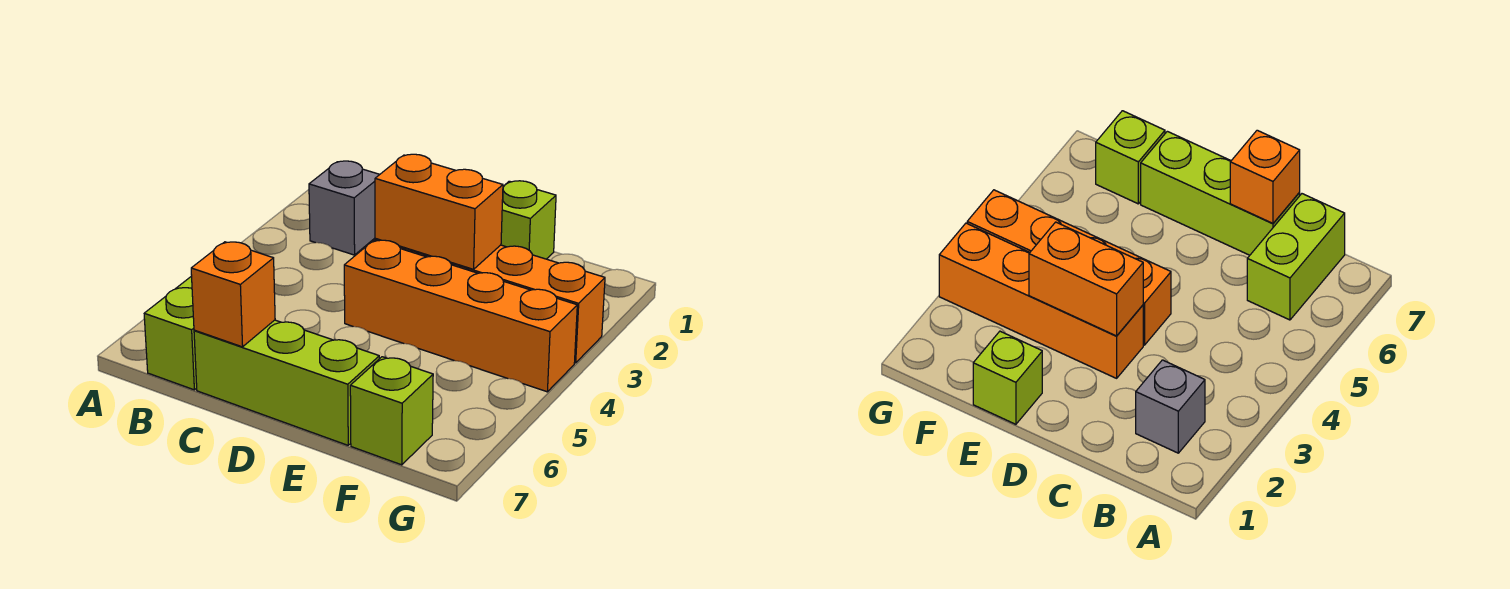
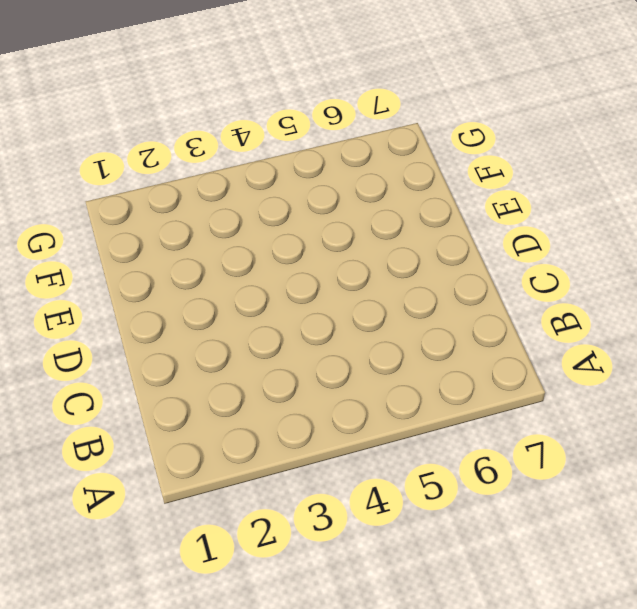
none -> grey brick B2 level 1
none -> lime brick B6:B7 level 1

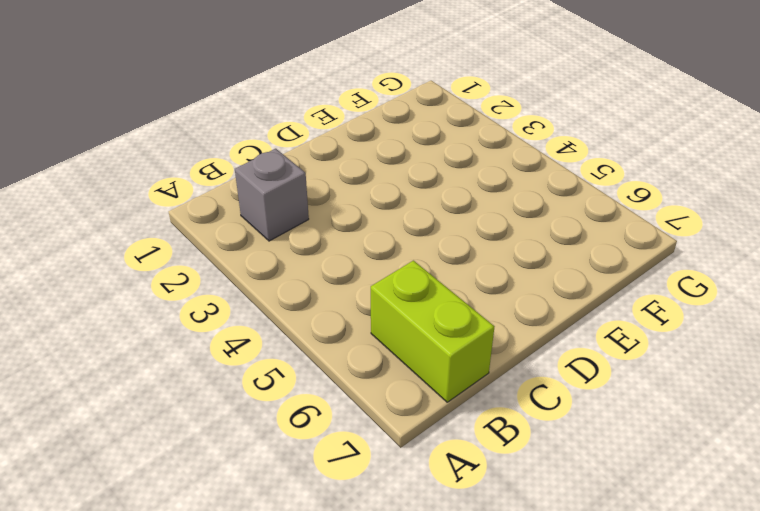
none -> lime brick C7:E7 level 1
none -> orange brick D3:G3 level 1

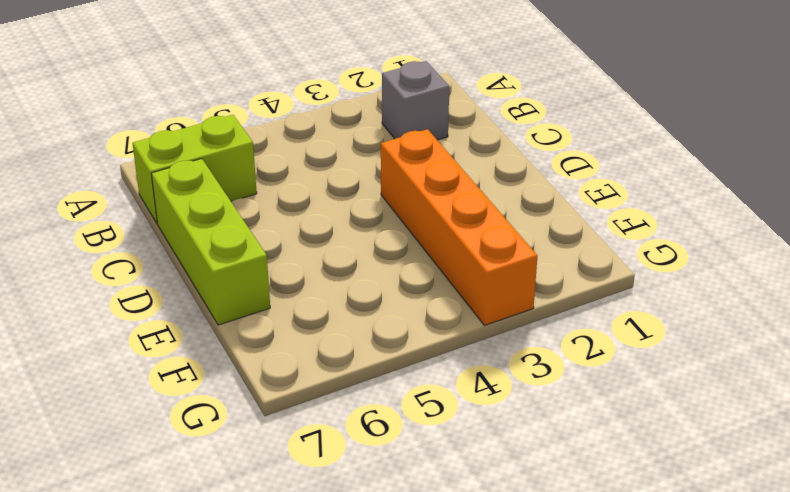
none -> orange brick D4:G4 level 1
none -> lime brick E1 level 1

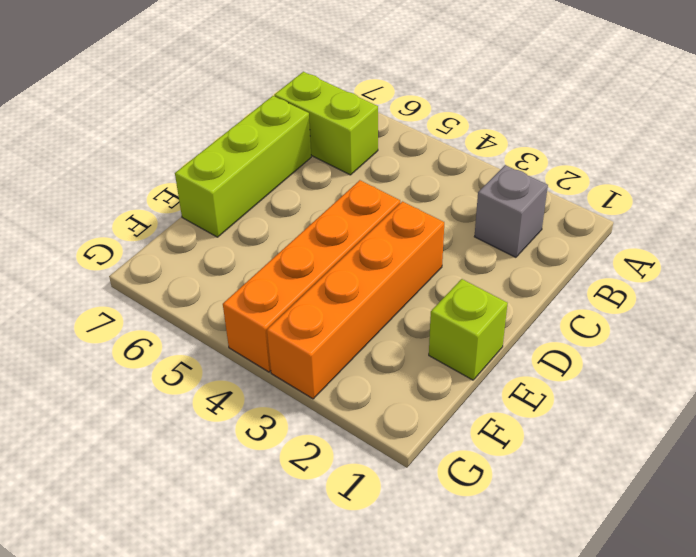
none -> lime brick F7 level 1
none -> orange brick C7 level 2

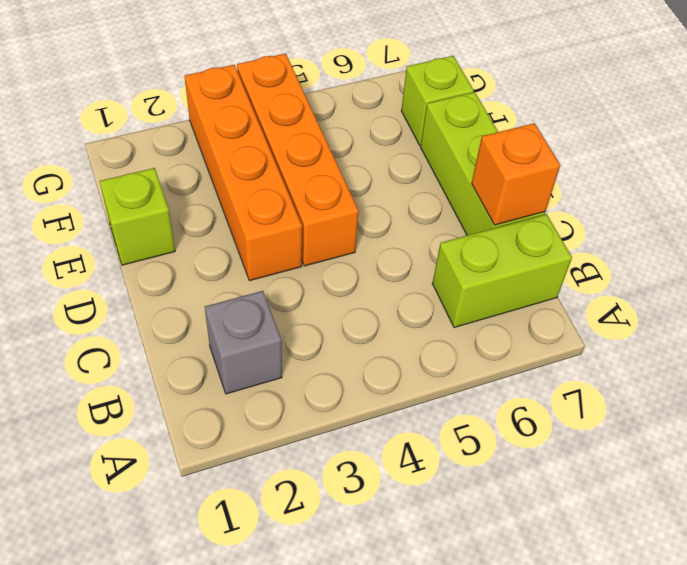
none -> orange brick D3:E3 level 2

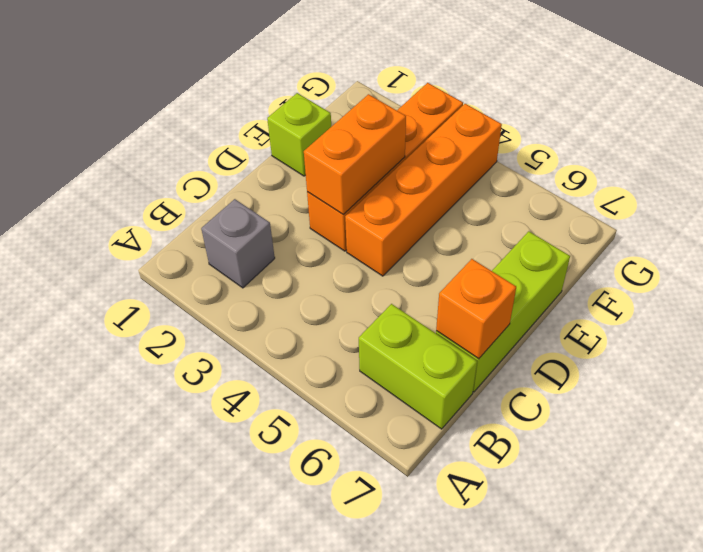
none -> lime brick F7 level 1

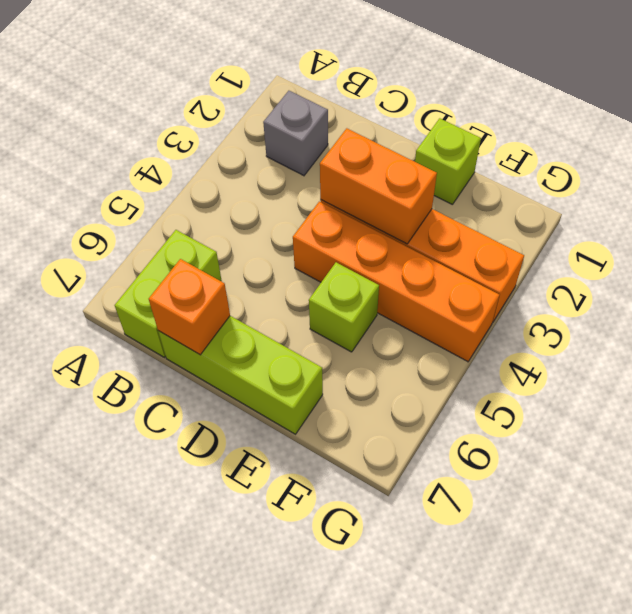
lime brick E5 level 1 -> lime brick F7 level 1

